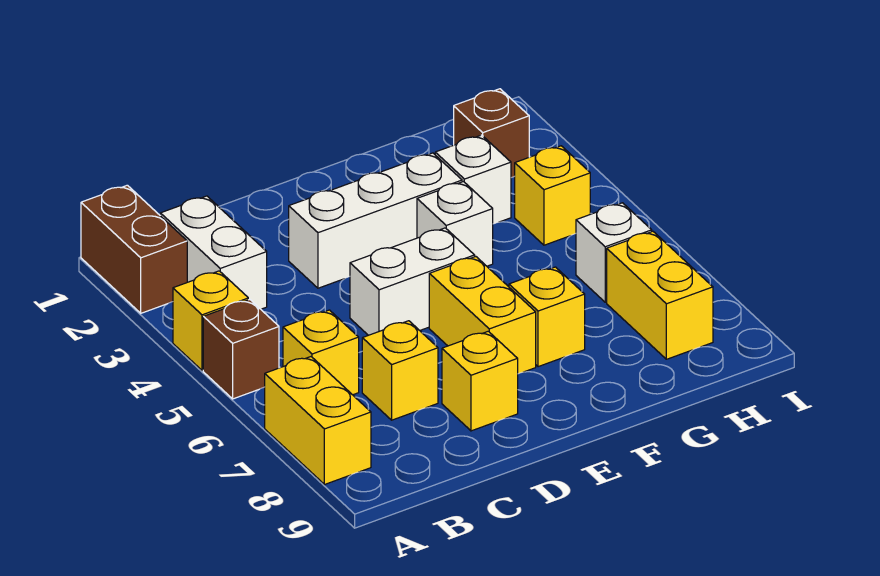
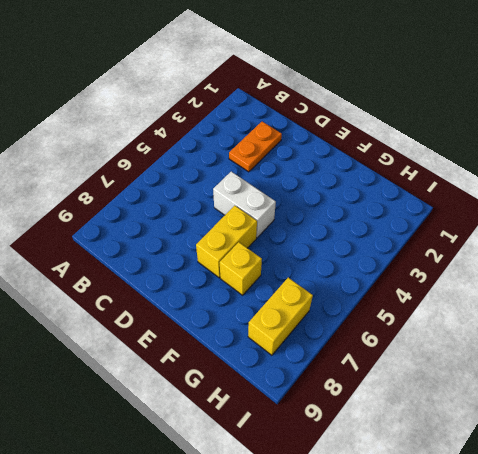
orange plate C2:C3 level 1 -> none
none -> brown brick A1:A2 level 1
none -> yellow brick A4 level 1
none -> brown brick A5 level 1

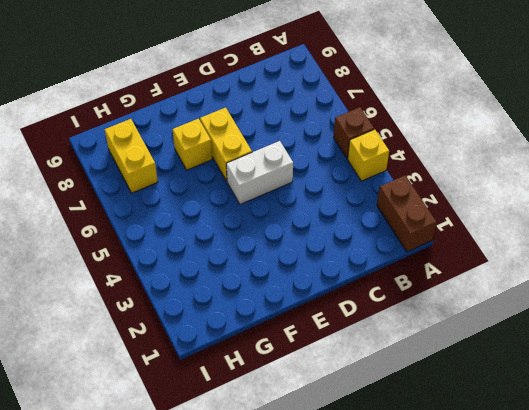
none -> yellow brick A7:A8 level 1
none -> white brick B2:B3 level 1
none -> yellow brick B6 level 1

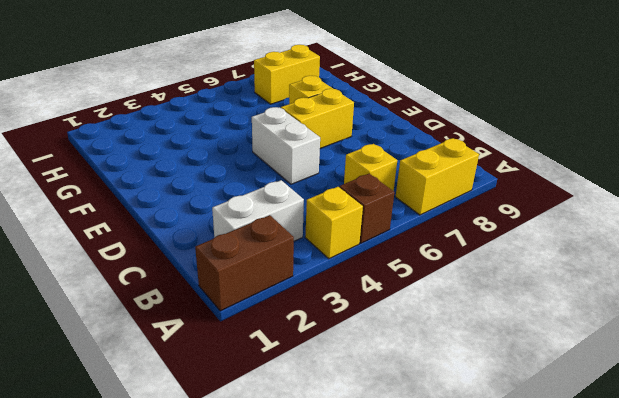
none -> yellow brick C7 level 1
none -> white brick D3:F3 level 1
none -> yellow brick D8 level 1

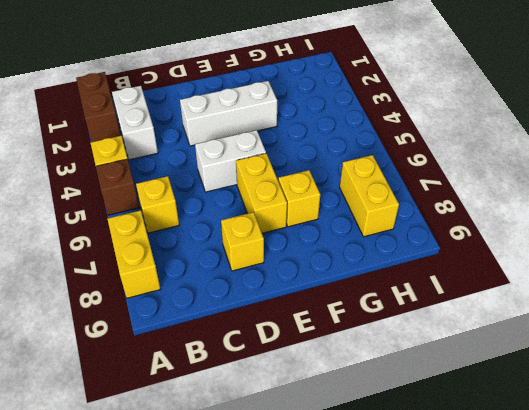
none -> yellow brick C7 level 1
none -> white brick F4 level 1
none -> white brick G3 level 1

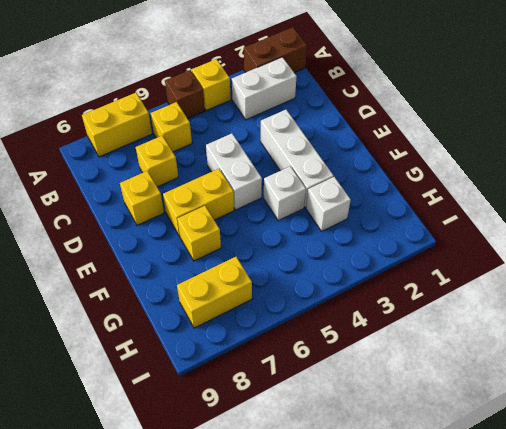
none -> brown brick H2 level 1
none -> yellow brick H4 level 1
none -> white brick H6 level 1

